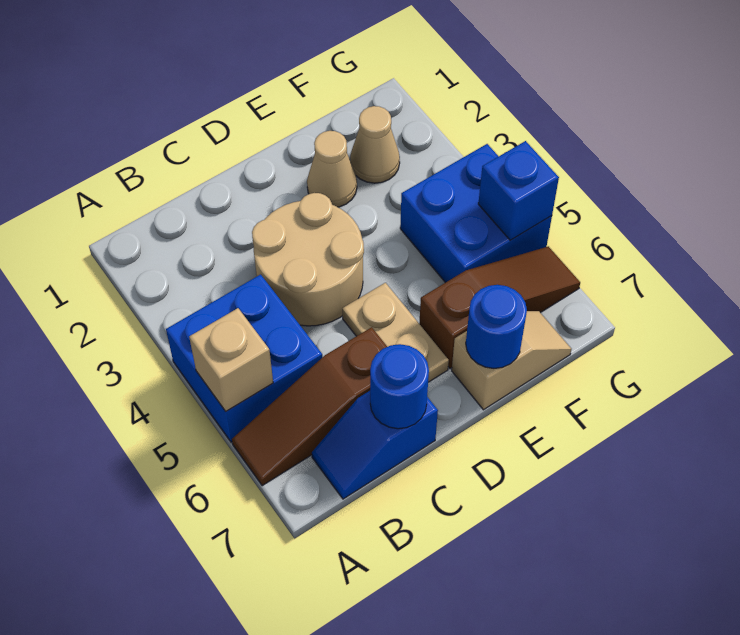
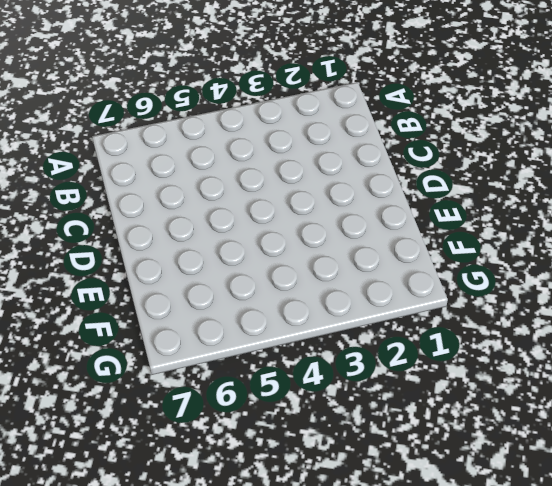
none -> blue brick A4:B5 level 1
none -> brown slope A6:C6 level 1 top C
none -> blue slope B7:C7 level 1 top C

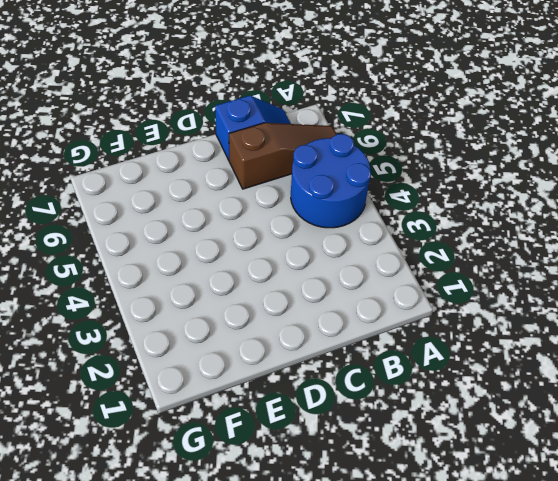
blue round brick A4:B5 level 1 -> blue brick A4:B5 level 1
none -> tan round brick C3:D4 level 1
none -> tan plate D5:D6 level 1
none -> tan cone E2 level 1

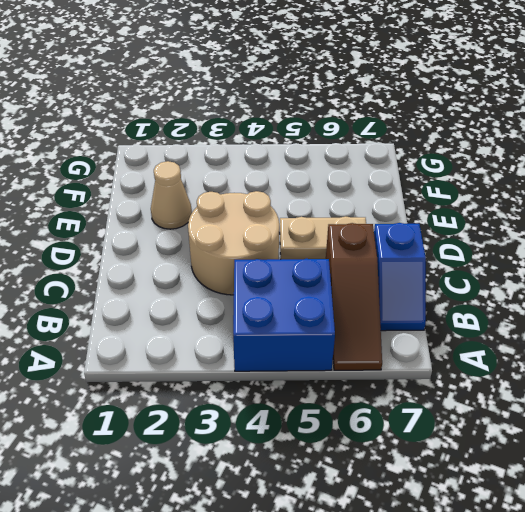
none -> brown slope E6:G6 level 1 top E
none -> tan slope E7:F7 level 1 top E
none -> tan cone F2 level 1

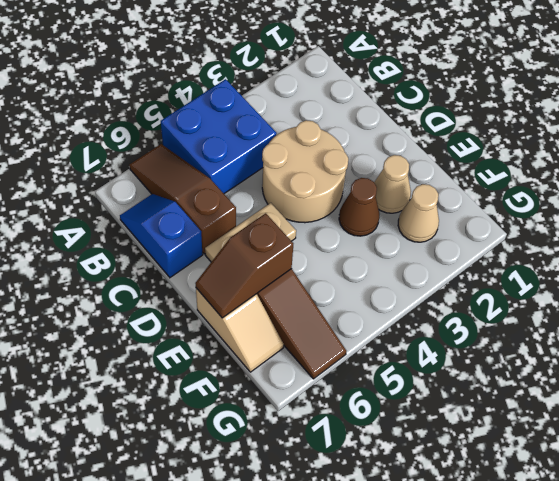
brown cone E3 level 1 -> none
brown slope E6:E7 level 2 top 6 -> blue round brick E7 level 2
none -> blue brick F4:G5 level 1
none -> tan brick A5 level 2
none -> blue round brick C7 level 2

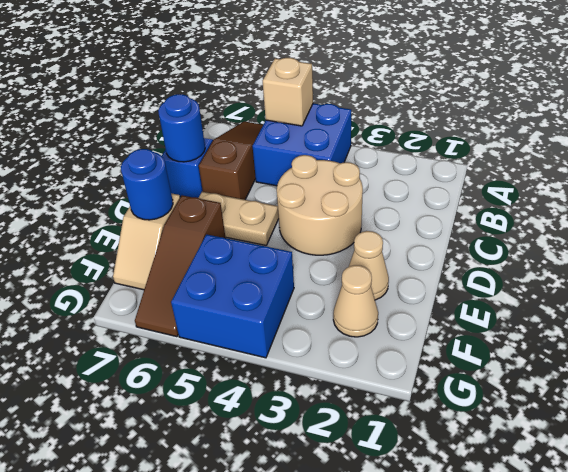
none -> blue brick G5 level 2

